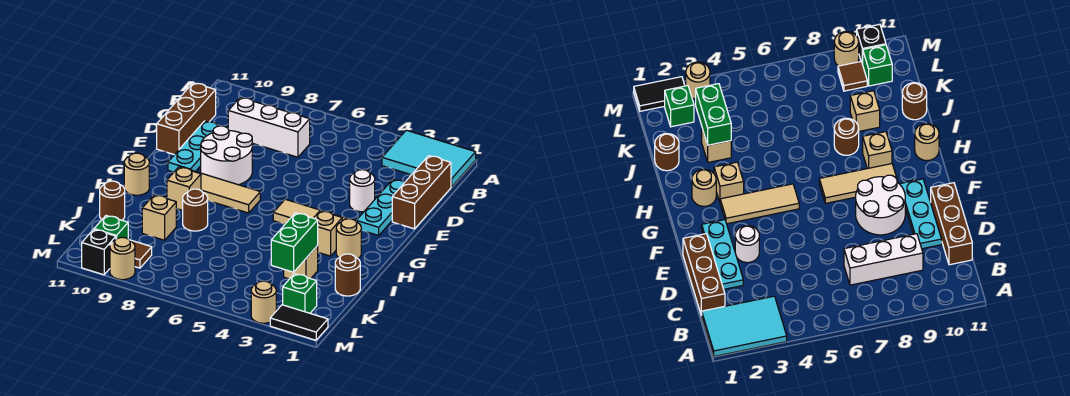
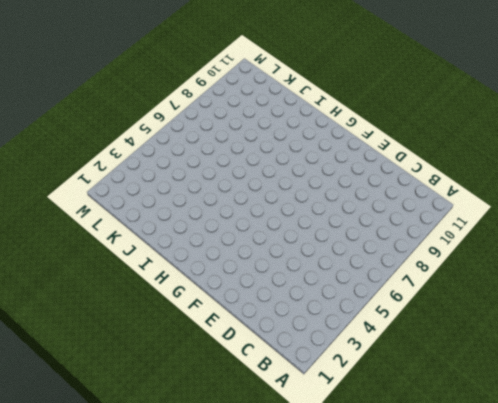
none -> cyan tile A1:B3 level 1
none -> brown brick C1:E1 level 1
none -> white brick C7:C9 level 1

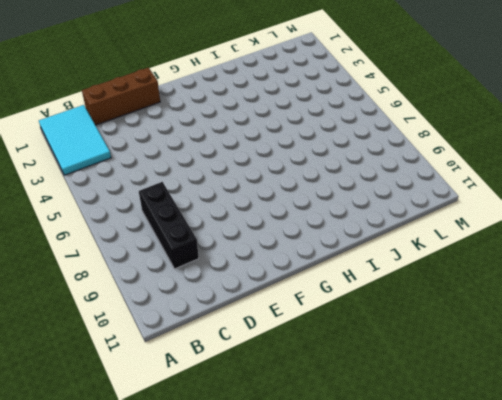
black brick C7:C9 level 1 -> white brick C7:C9 level 1
none -> brown brick C11:E11 level 1
none -> cyan plate D2:F2 level 1
none -> cyan plate D10:F10 level 1

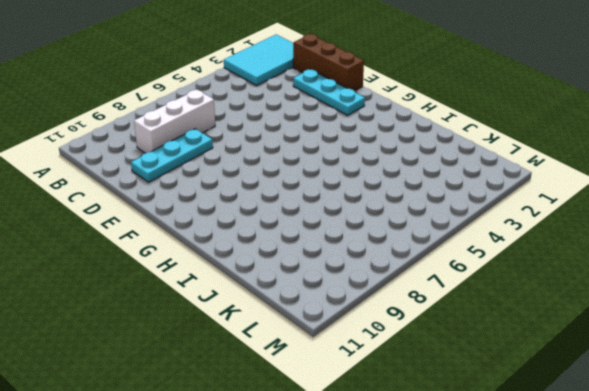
cyan plate D8:D10 level 1 -> cyan plate D10:F10 level 1
none -> brown brick C11:E11 level 1
none -> white round brick E3 level 1
none -> white round brick E8:F9 level 1

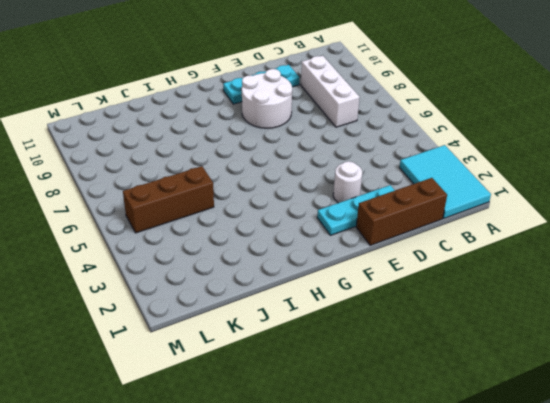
brown brick J5:L5 level 1 -> brown brick C11:E11 level 1
none -> tan tile G3:G5 level 1
none -> tan tile G7:G9 level 1
none -> tan round brick H2 level 1

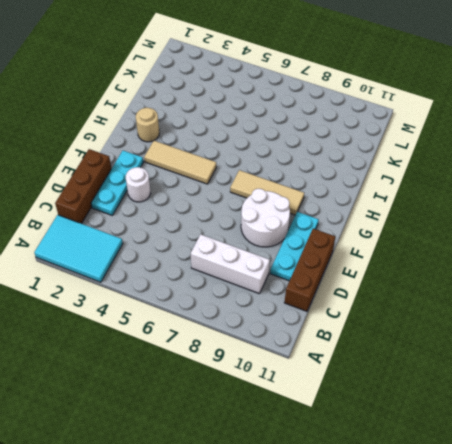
none -> tan brick H3 level 1
none -> tan brick H9 level 1
none -> tan round brick H11 level 1

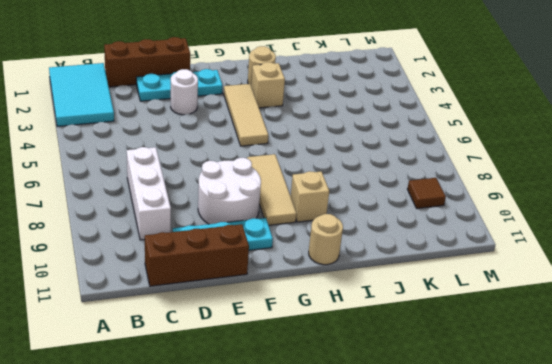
none -> brown round brick I8 level 1
none -> brown round brick J1 level 1
none -> tan brick J3 level 1

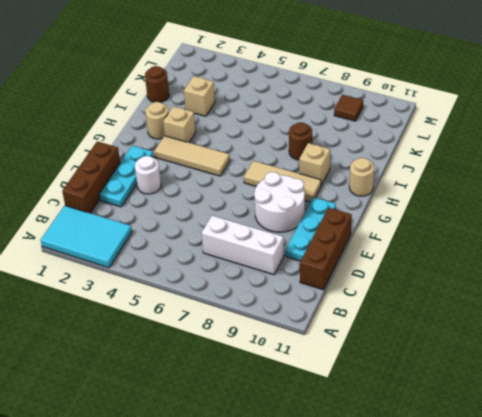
none -> tan brick J9 level 1
none -> brown round brick J11 level 1
none -> green brick L2 level 1

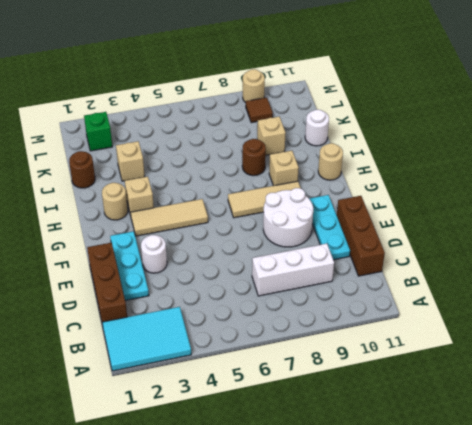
white round brick J11 level 1 -> brown round brick J11 level 1
none -> green brick L10 level 1
none -> black tile M1:M2 level 1
none -> tan round brick M3 level 1

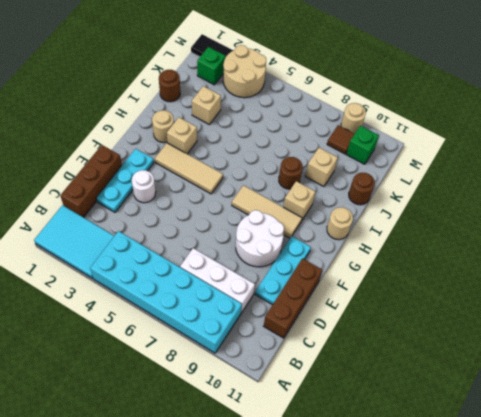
cyan brick A4:B9 level 1 -> none
tan round brick L3:M4 level 1 -> tan round brick M3 level 1
none -> black brick M10 level 1
none -> green brick J3:K3 level 2

